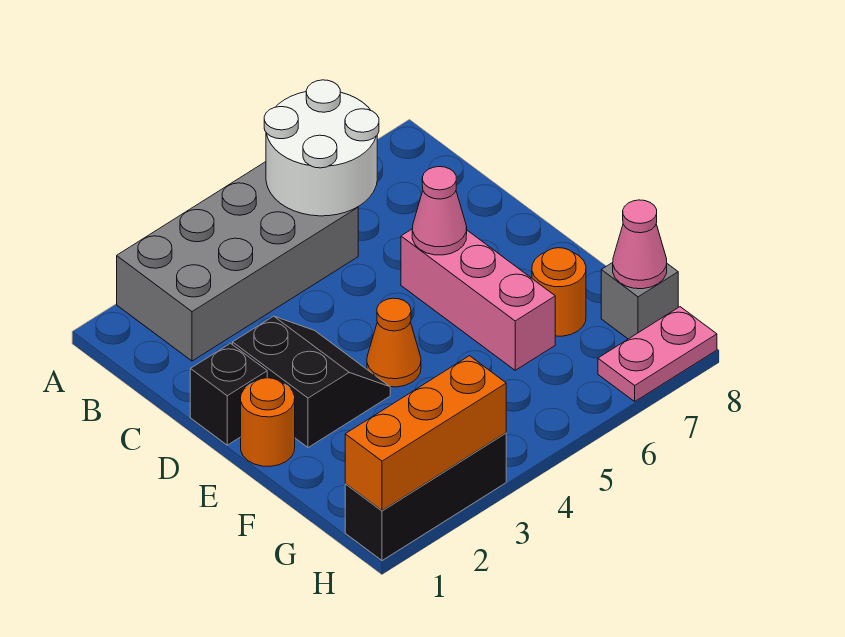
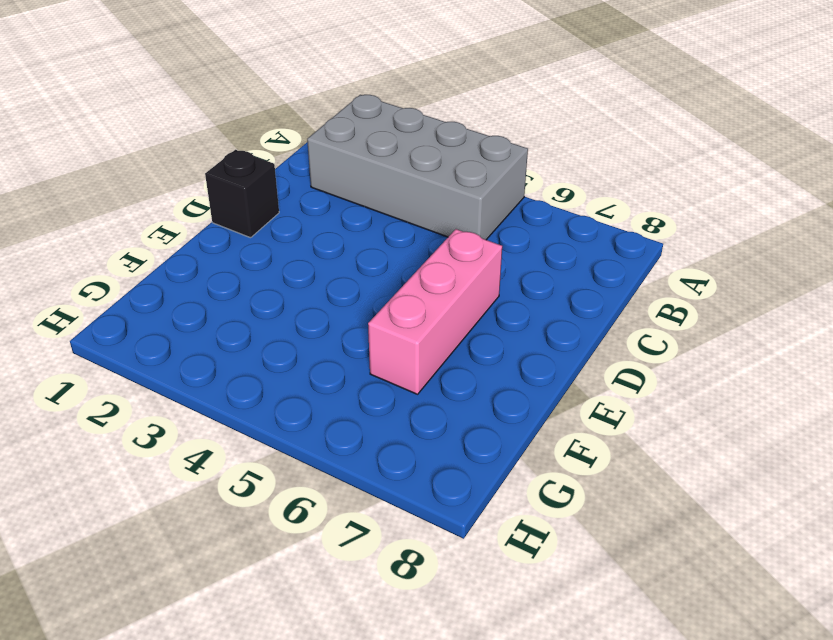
none -> black slope D2:E3 level 1 top 2
none -> orange round brick E1 level 1
none -> orange cone E4 level 1

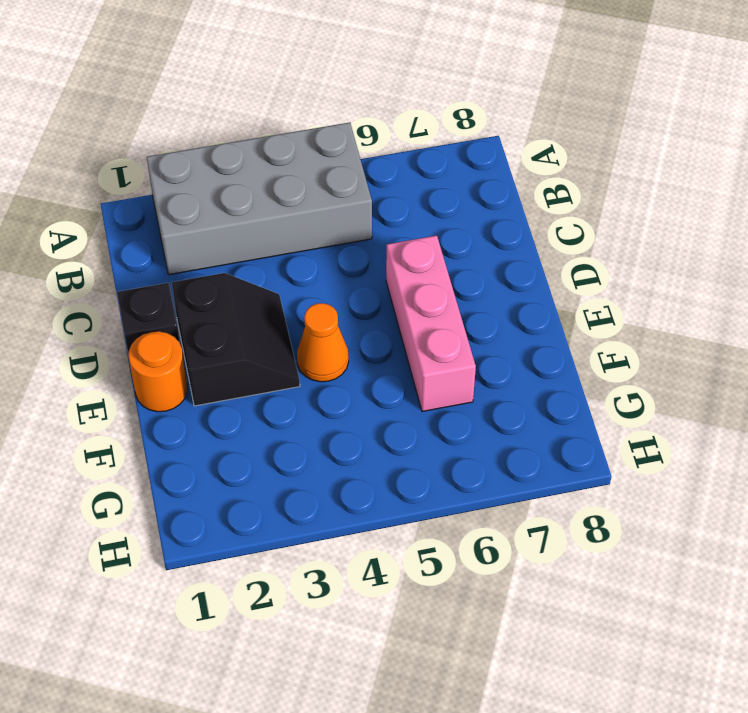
none -> orange round brick F7 level 1
none -> grey brick G8 level 1
none -> black brick H1:H3 level 1

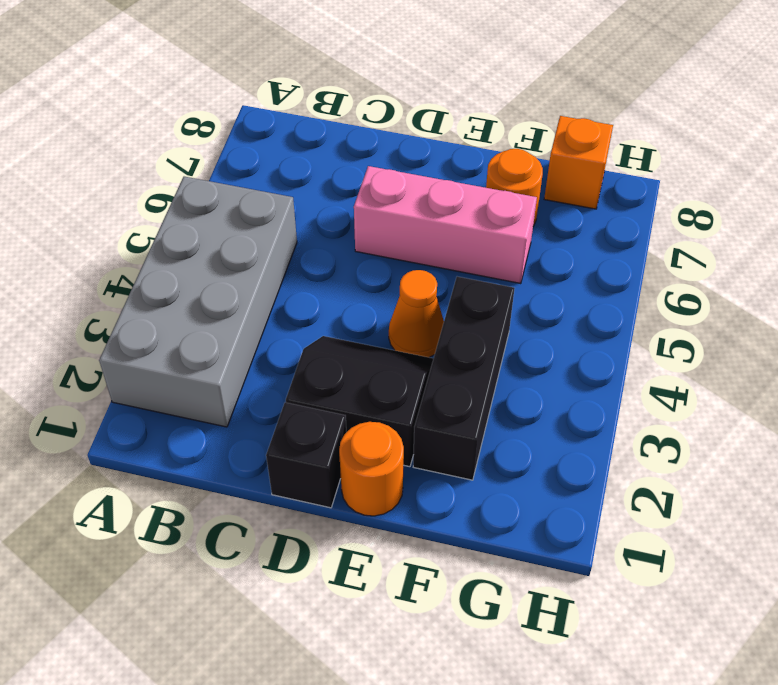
black brick F2:F4 level 1 -> black brick H1:H3 level 1
orange brick G8 level 1 -> grey brick G8 level 1
none -> pink plate H7:H8 level 1
none -> white round brick A5:B6 level 2
none -> pink cone D6 level 2

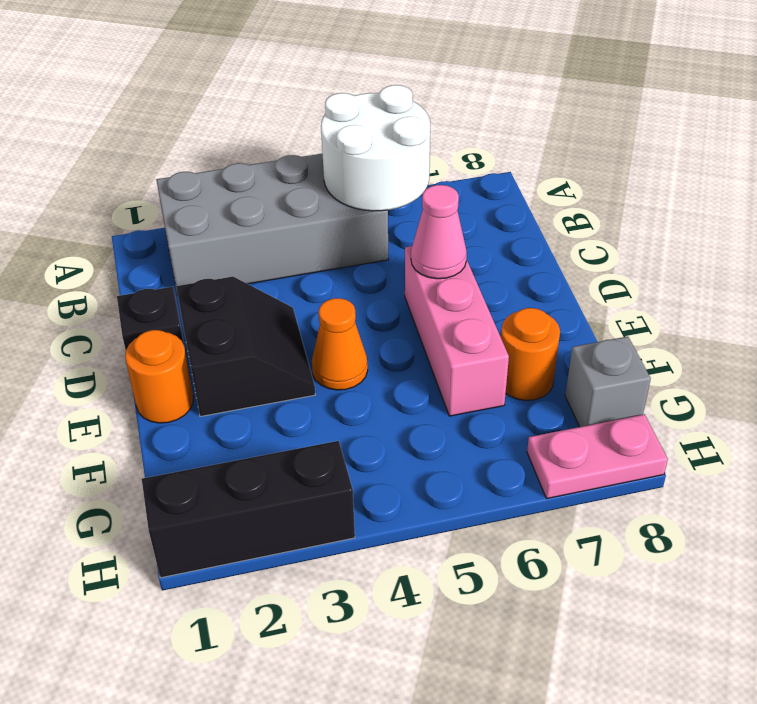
none -> pink cone G8 level 2
none -> orange brick H1:H3 level 2

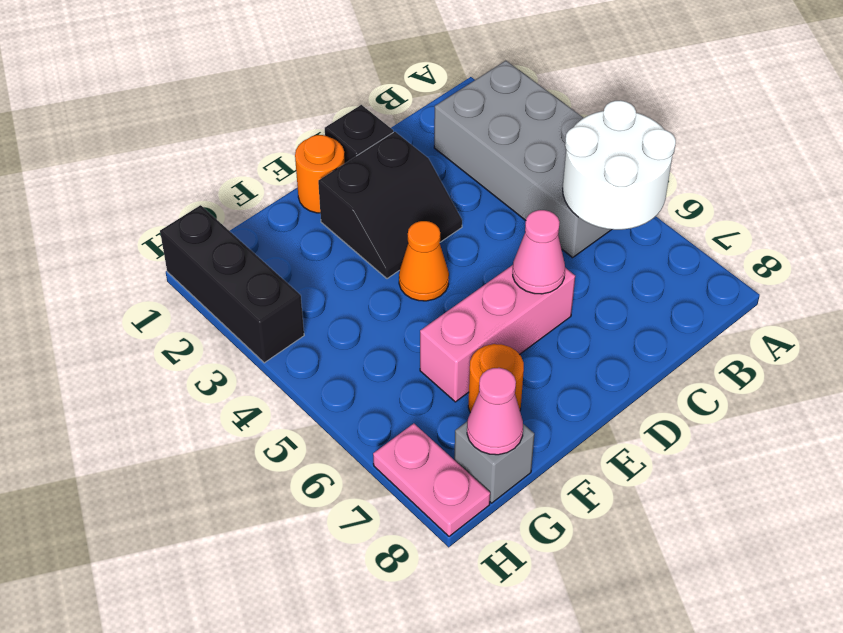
none -> orange brick H1:H3 level 2

